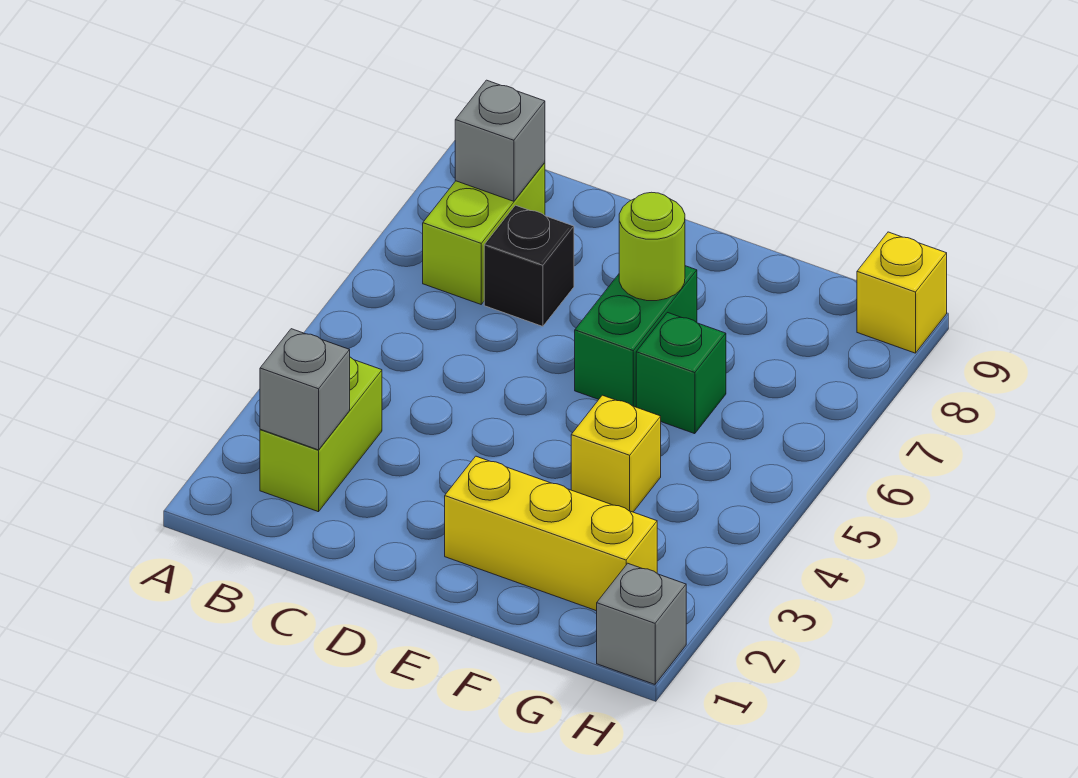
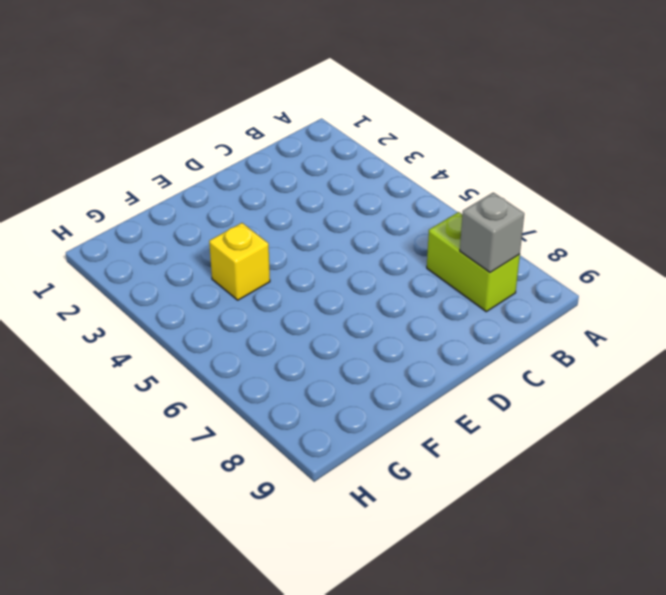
none -> lime brick B2:B3 level 1
none -> black brick C7 level 1
none -> yellow brick E2:G2 level 1

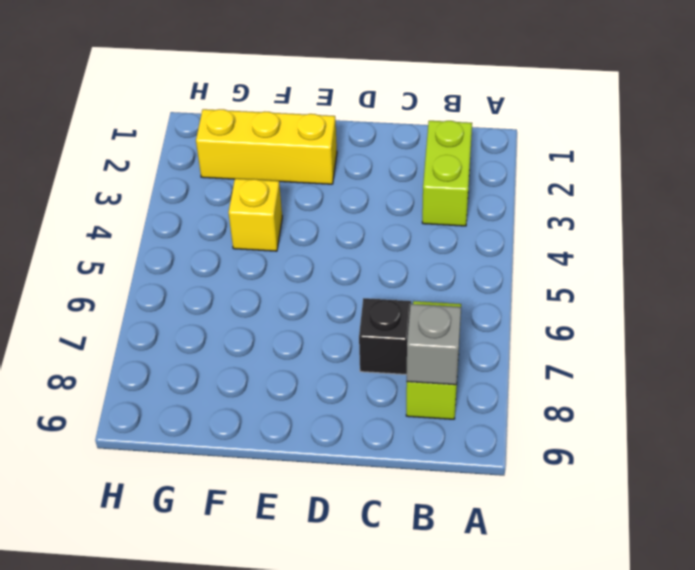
none -> green brick E6:E7 level 1
none -> green brick F6 level 1
none -> grey brick H1 level 1

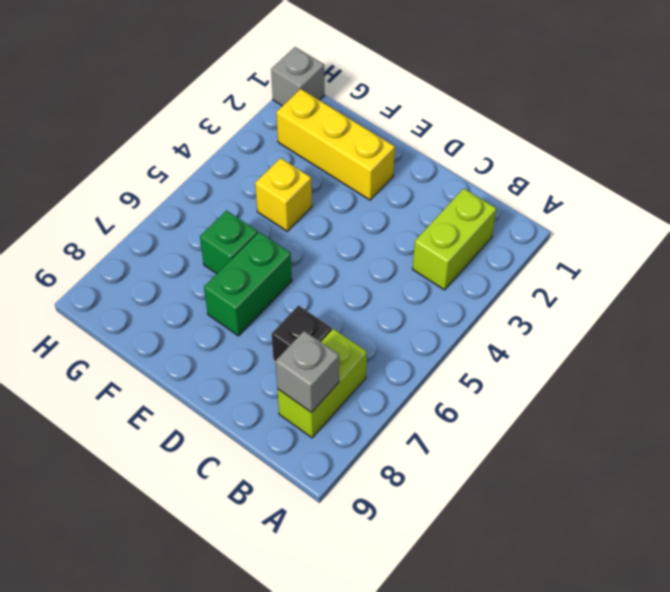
none -> yellow brick H9 level 1
none -> grey brick B2 level 2
none -> lime round brick E7 level 2

